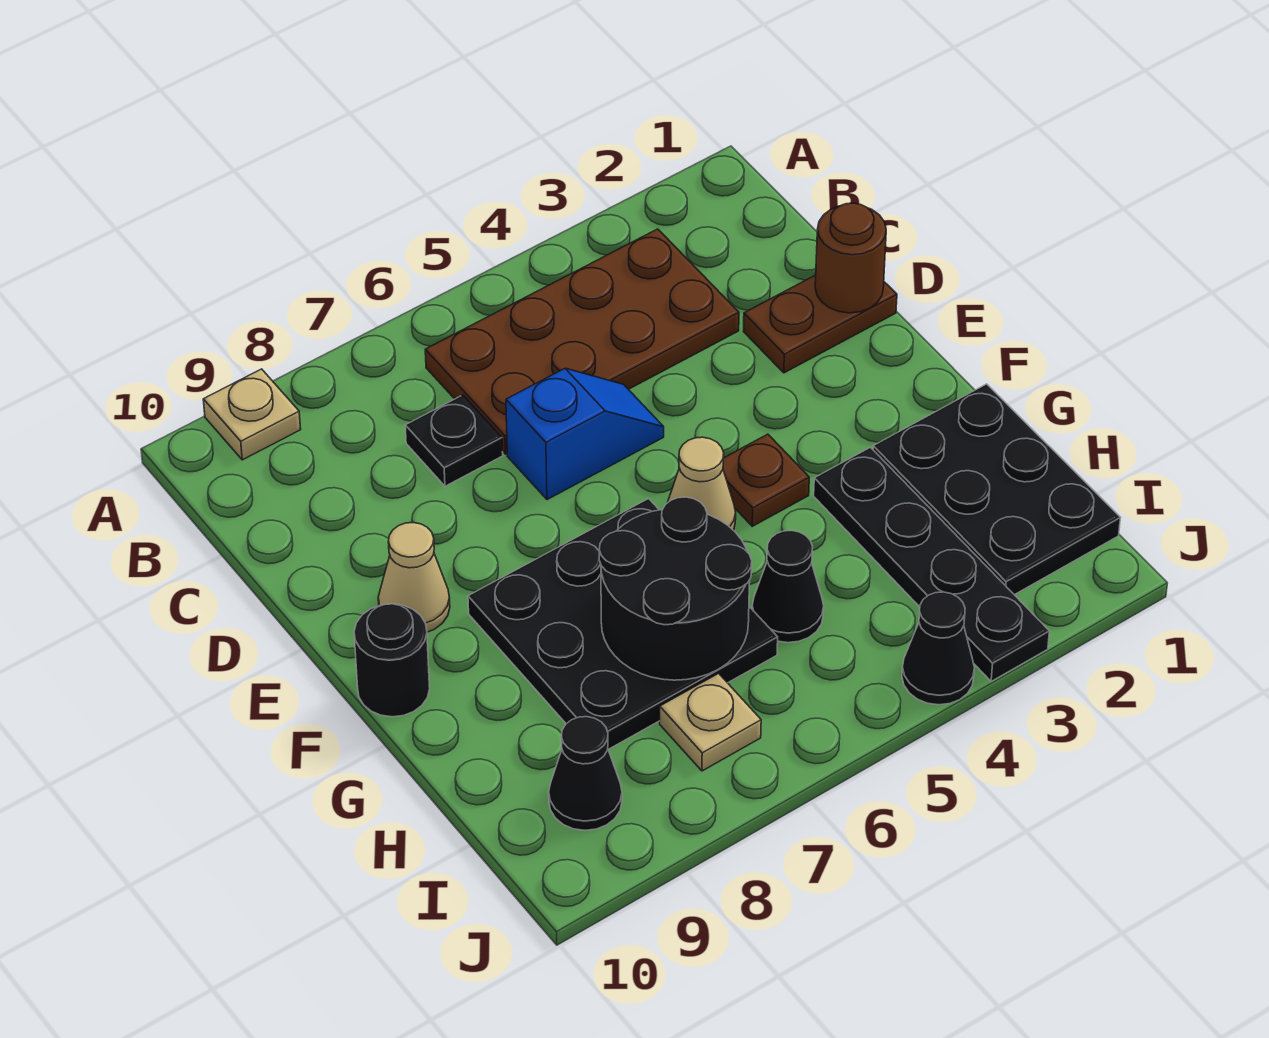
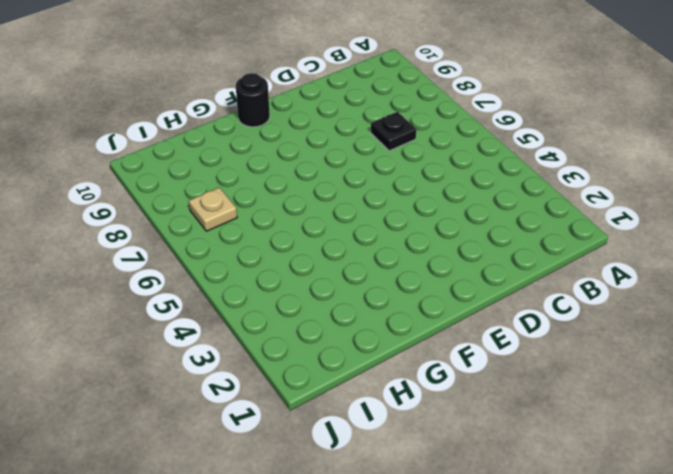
none -> tan plate A9 level 1
none -> brown plate B3:C6 level 1
none -> brown plate D1:D2 level 1

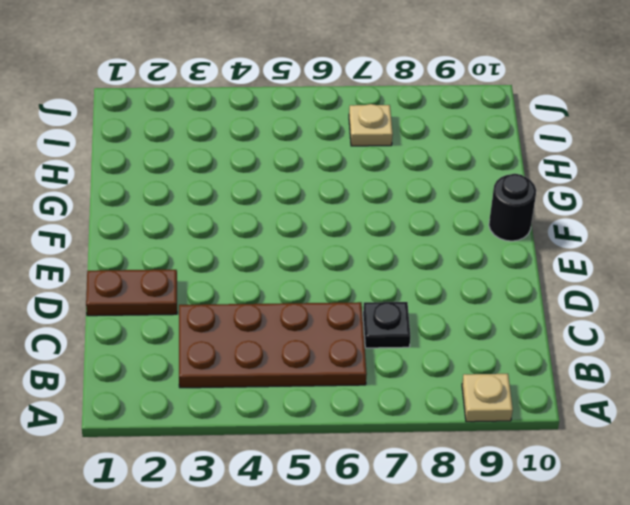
none -> blue slope D5:D6 level 1 top 6
none -> tan cone E9 level 1
none -> brown plate F4 level 1

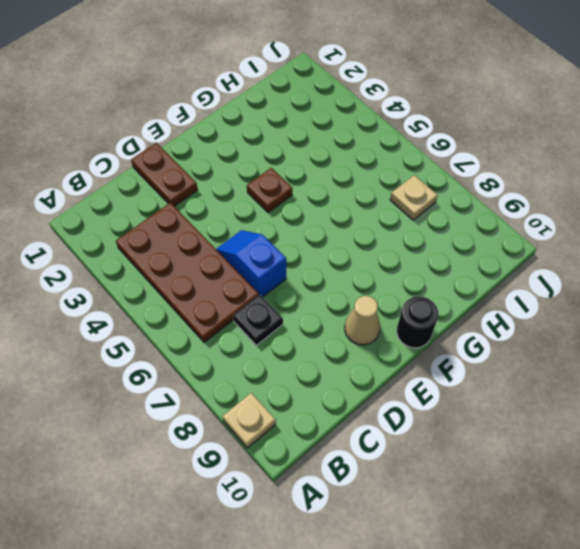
none -> tan cone F5 level 1
none -> black plate F6:H8 level 1
none -> black plate G1:I2 level 1

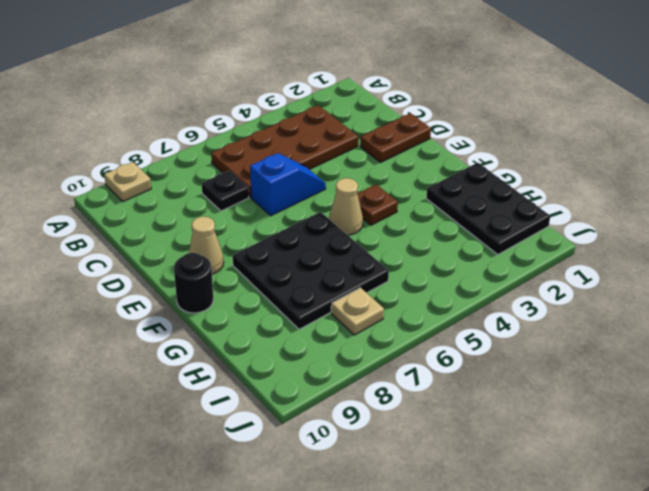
none -> black plate G3:J3 level 1
none -> black cone H5 level 1
none -> black cone I9 level 1

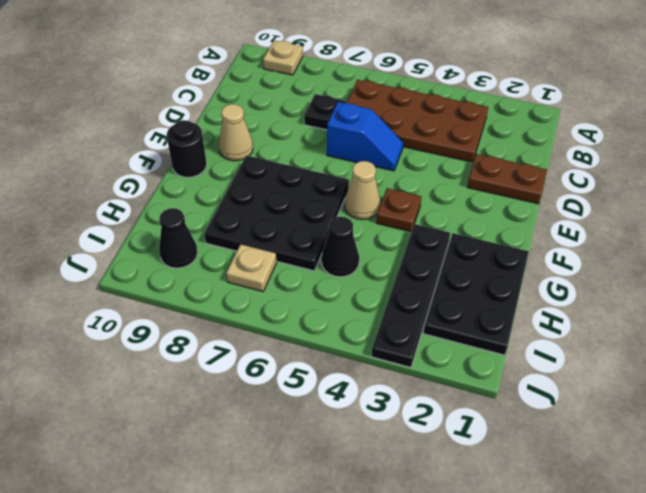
none -> black cone J4 level 1
none -> brown round brick D1 level 2
none -> black round brick G6:H7 level 2

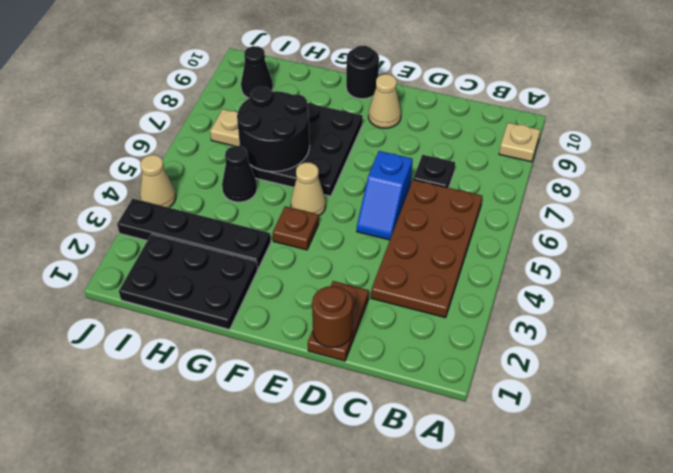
tan cone J4 level 1 -> black cone J4 level 1

